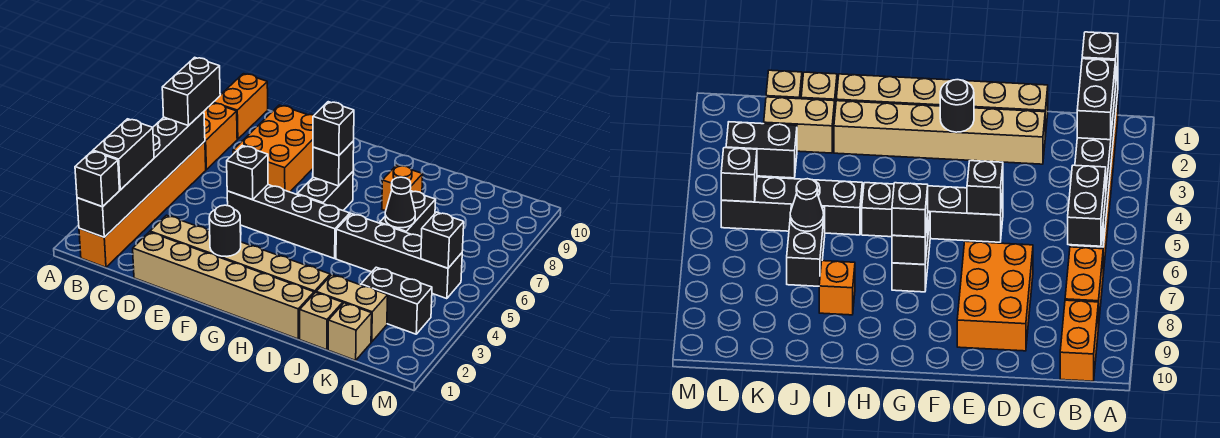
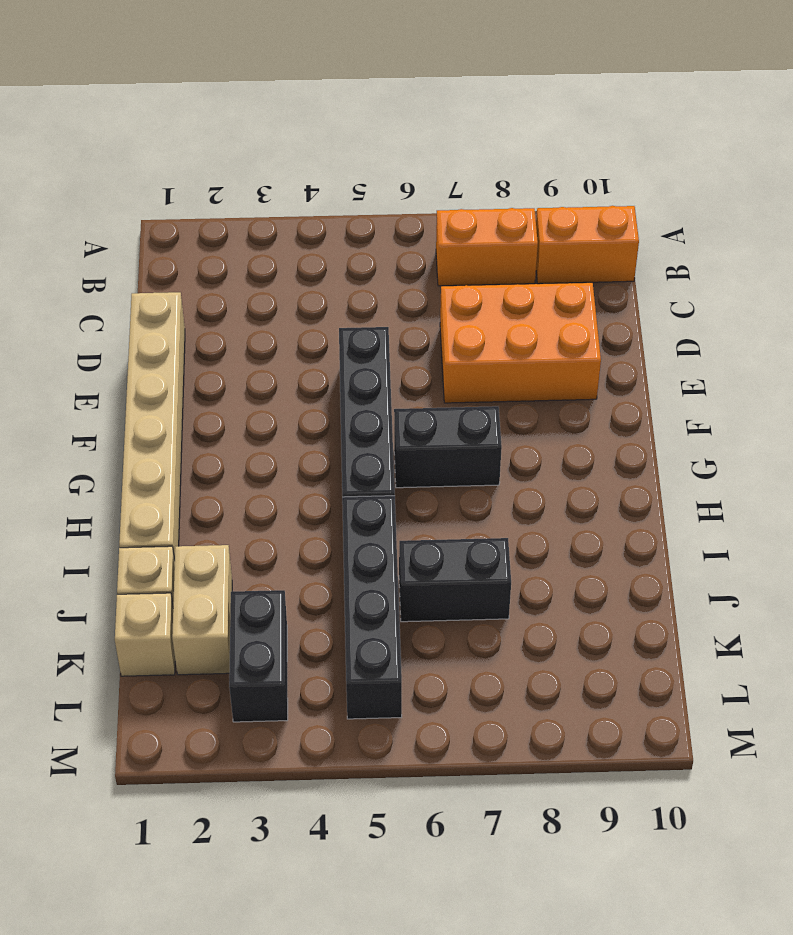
none -> orange brick B1:B6 level 1
none -> tan brick D2:I2 level 1
none -> orange brick I8 level 1

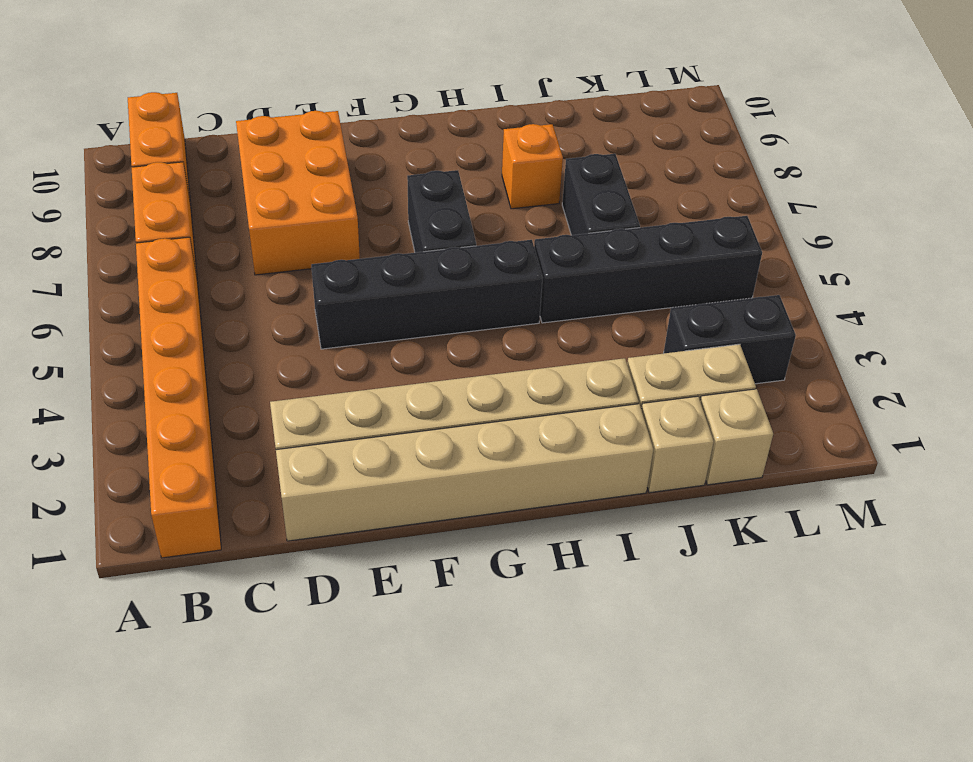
none -> black brick B1:B6 level 2
none -> black brick E5 level 2
none -> black round brick F2 level 2

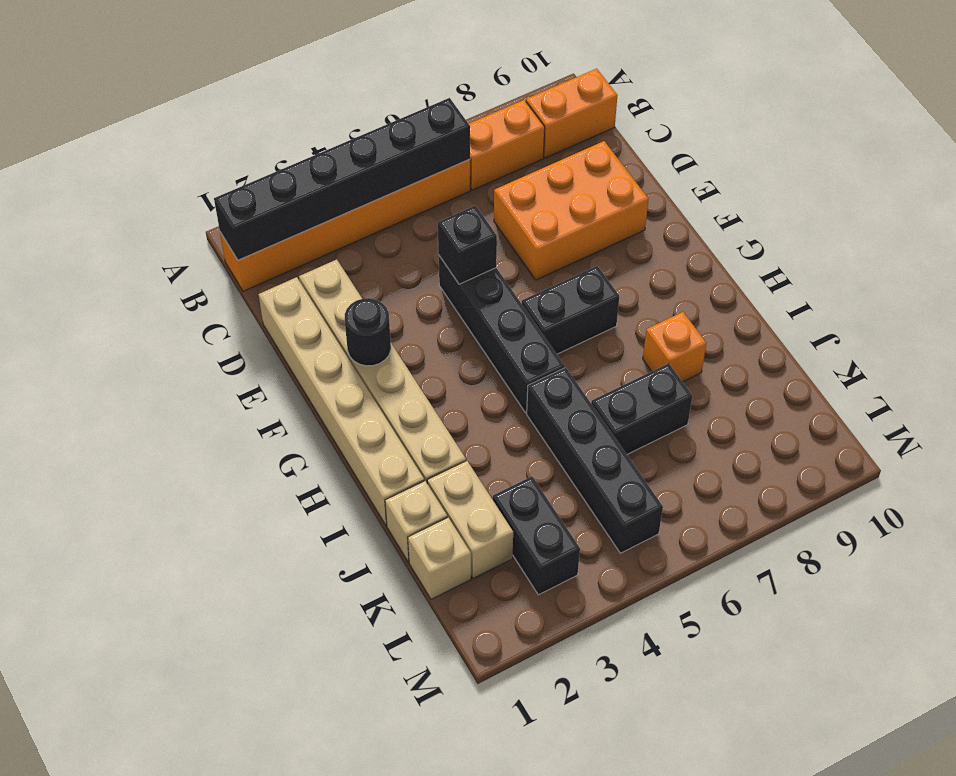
none -> black brick G7 level 2
none -> black cone J6 level 2
none -> black brick L5 level 2

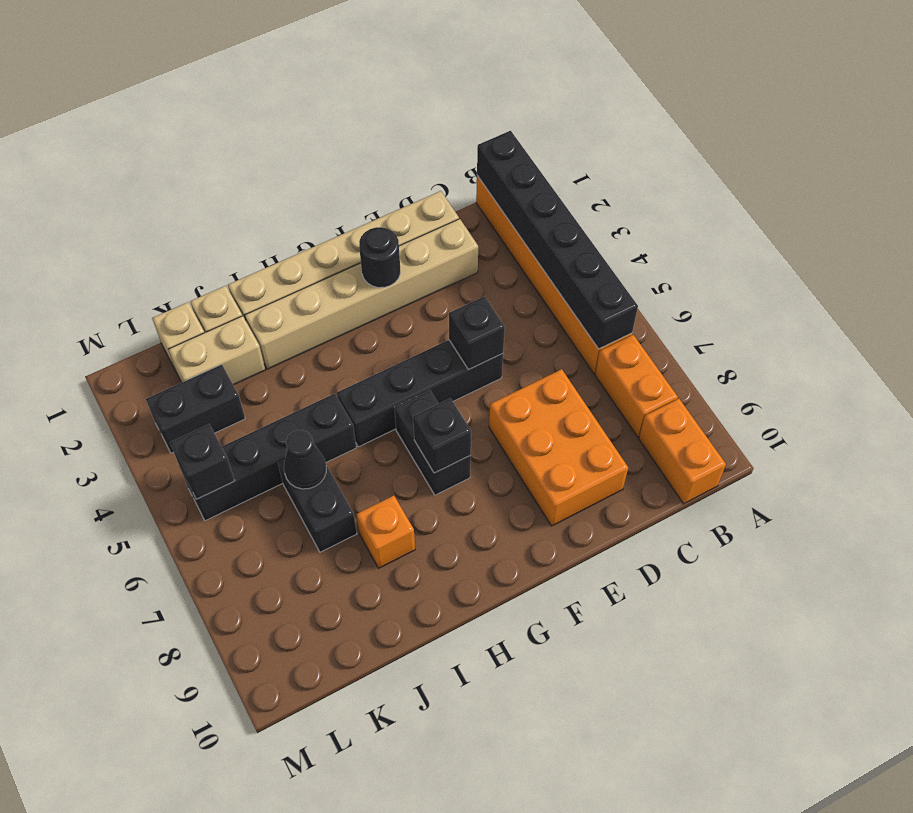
none -> black brick B1 level 3
none -> black brick B2:B3 level 3
none -> black brick B6:B7 level 3

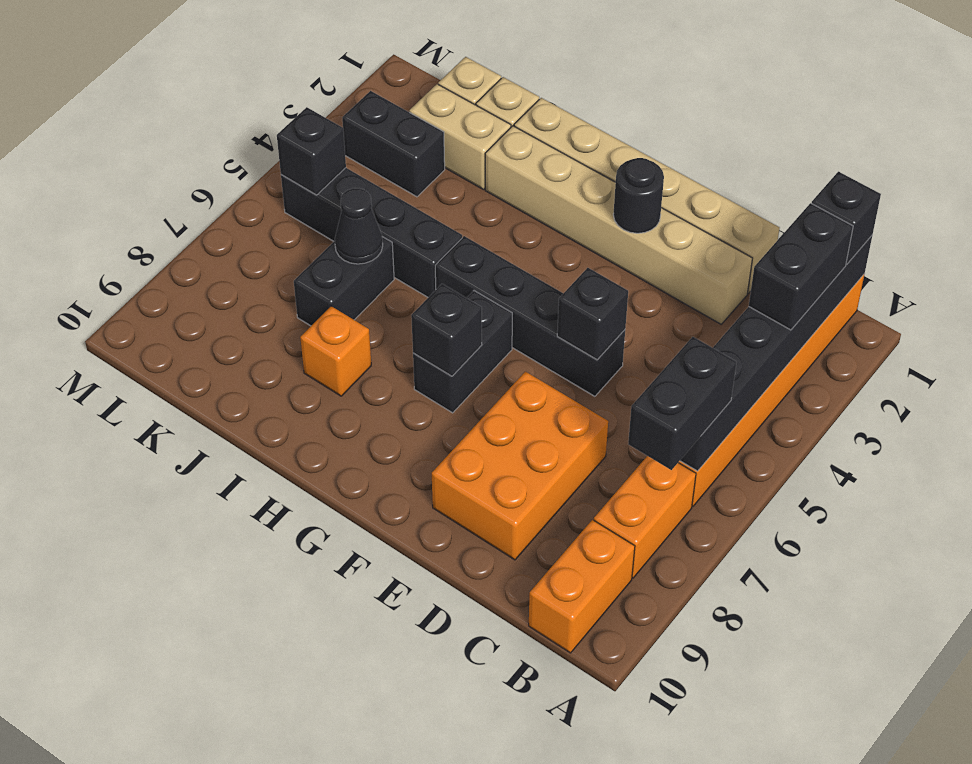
none -> black brick G7 level 3

